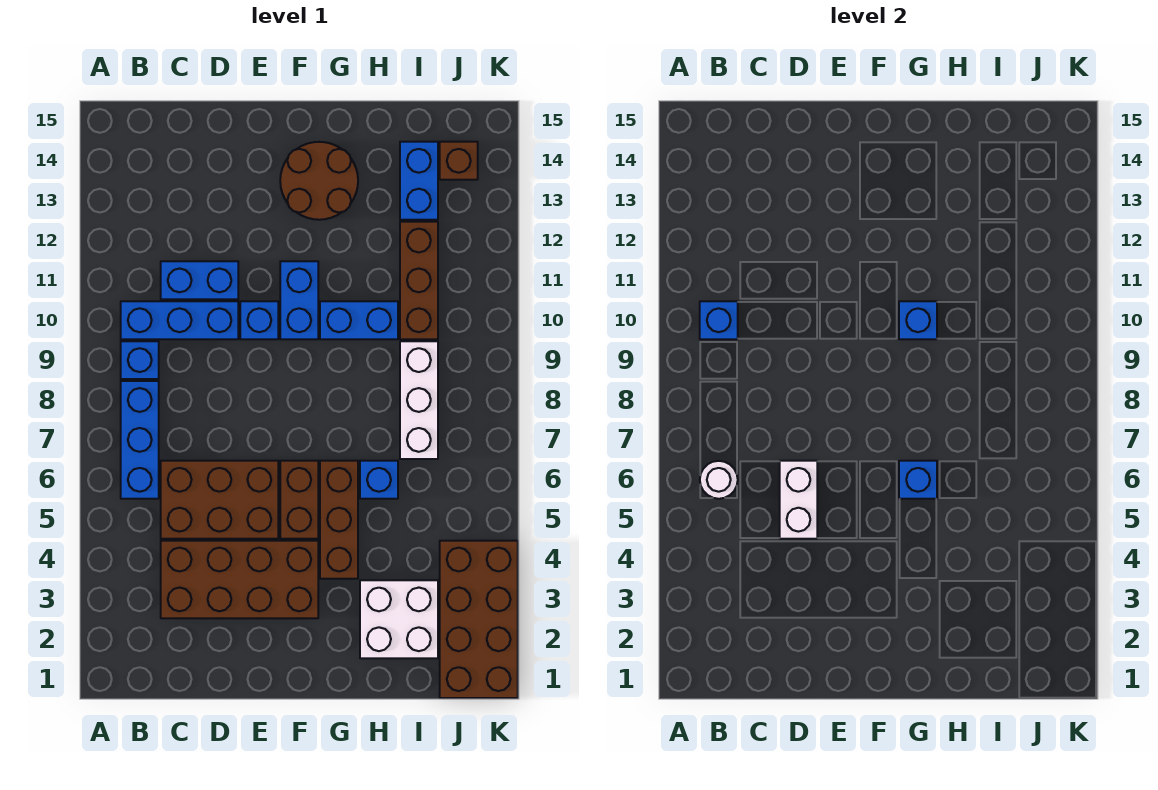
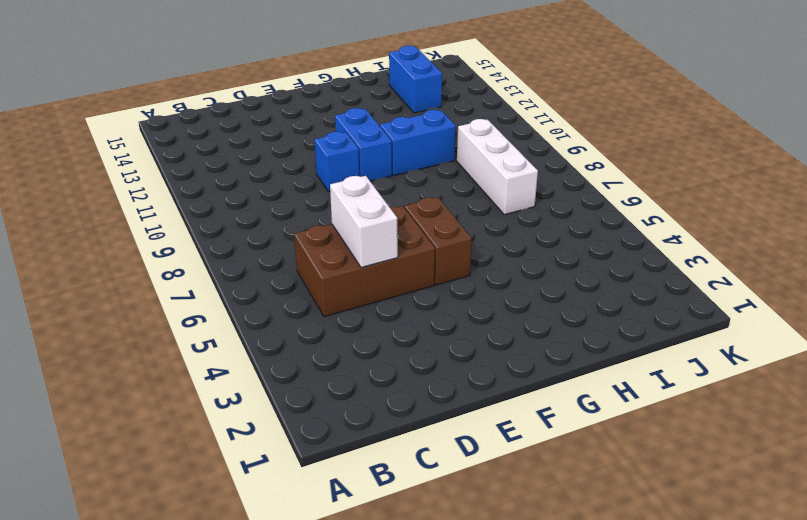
none -> blue brick B6:B8 level 1
none -> blue brick B9 level 1
none -> blue brick B10:D10 level 1

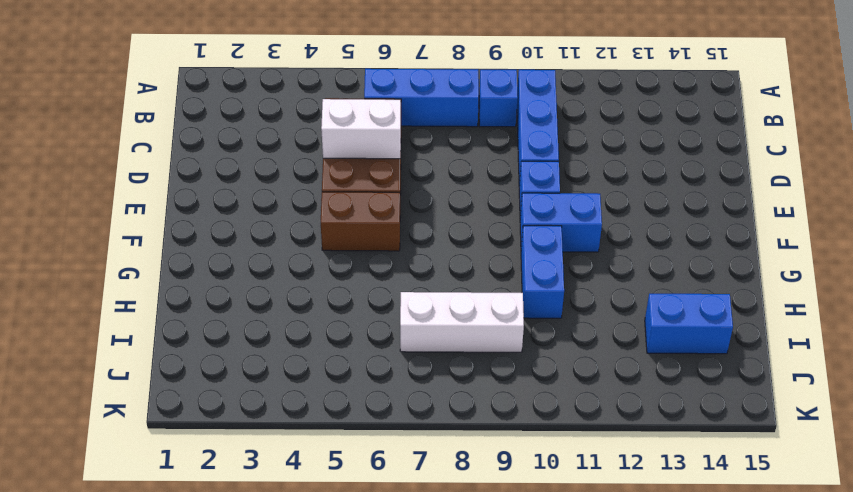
none -> brown brick C3:F4 level 1
none -> blue brick C11:D11 level 1
none -> brown round brick F13:G14 level 1

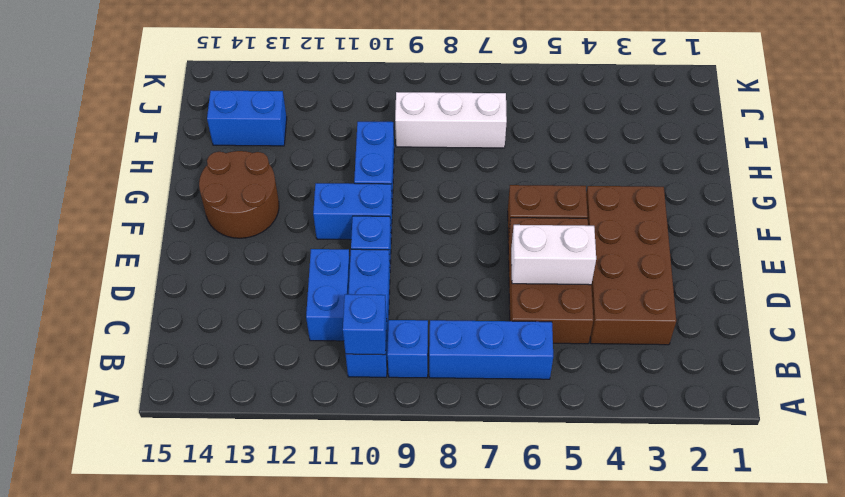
none -> brown brick G4:G6 level 1
none -> white brick H2:I3 level 1
none -> blue brick H6 level 1

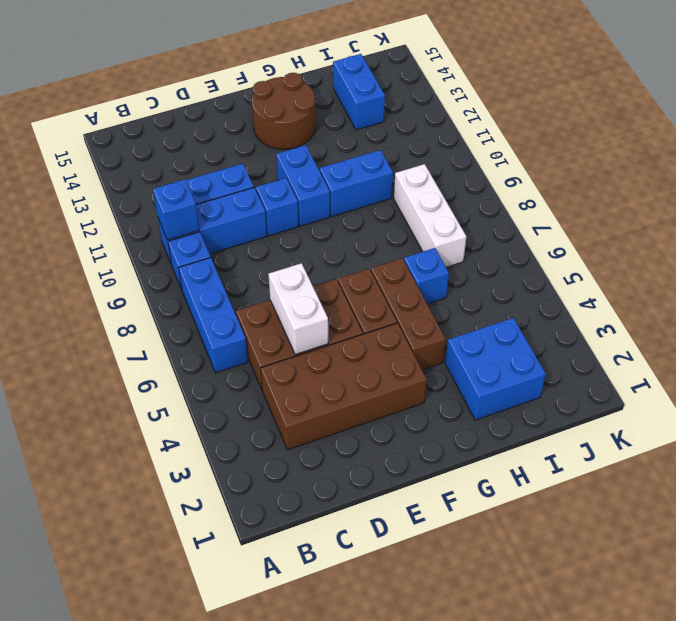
blue brick H2:I3 level 1 -> white brick H2:I3 level 1
none -> brown brick I10:I12 level 1
none -> brown brick J1:K4 level 1
none -> brown brick J14 level 1

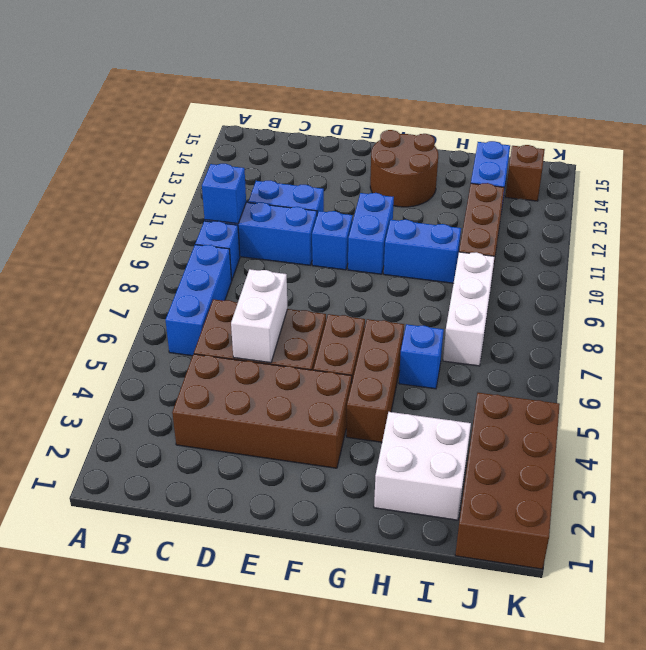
none -> white round brick B6 level 2
none -> blue brick G6 level 2
none -> blue brick G10 level 2

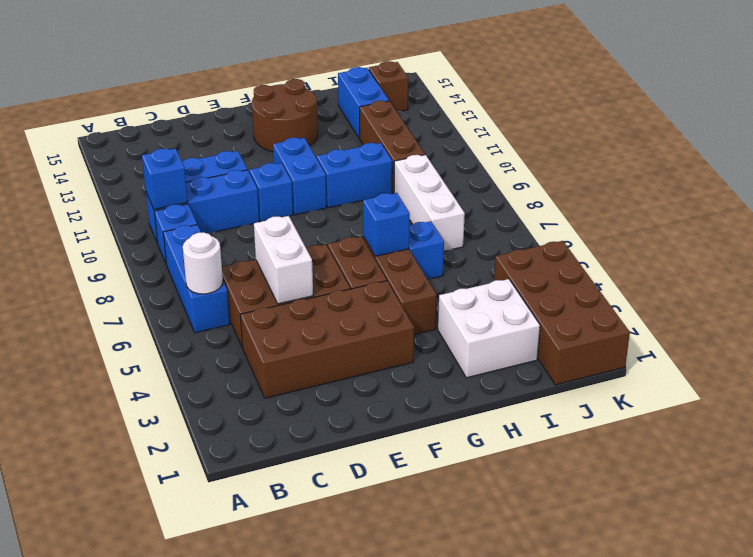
none -> blue brick G10 level 2

